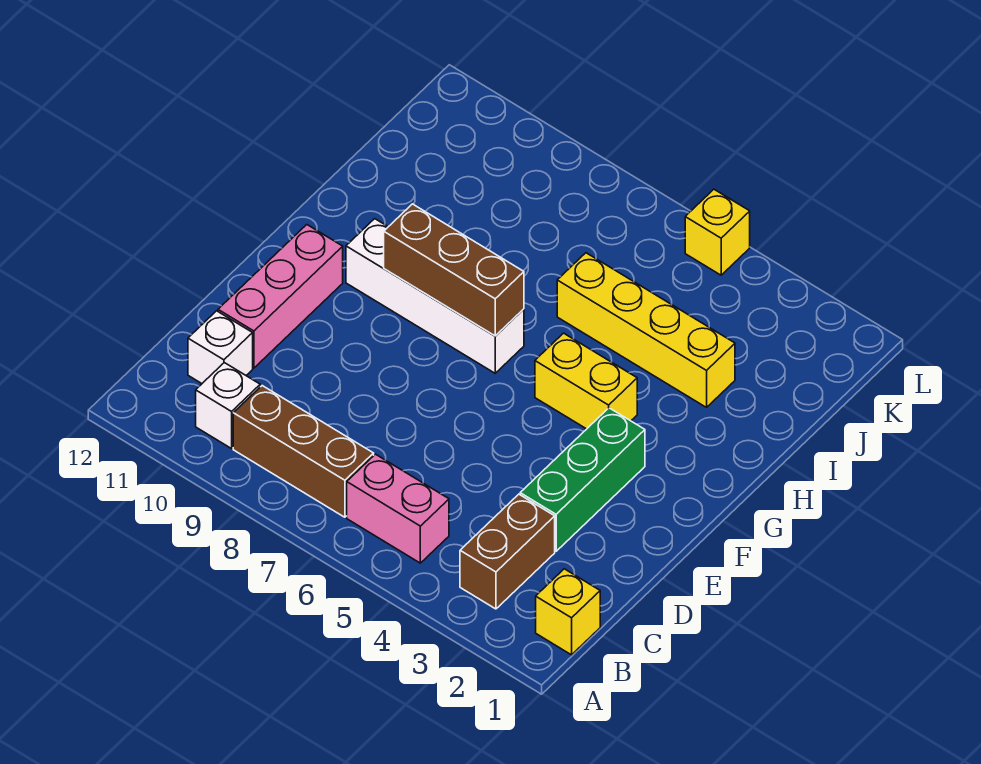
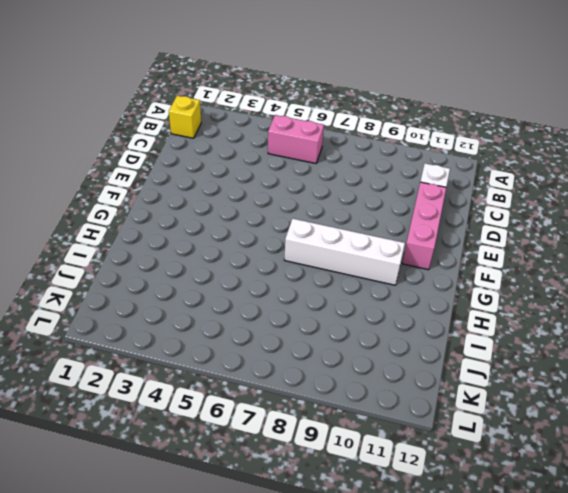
none -> brown brick B3:C3 level 1
none -> brown brick B7:B9 level 1
none -> white brick B10 level 1

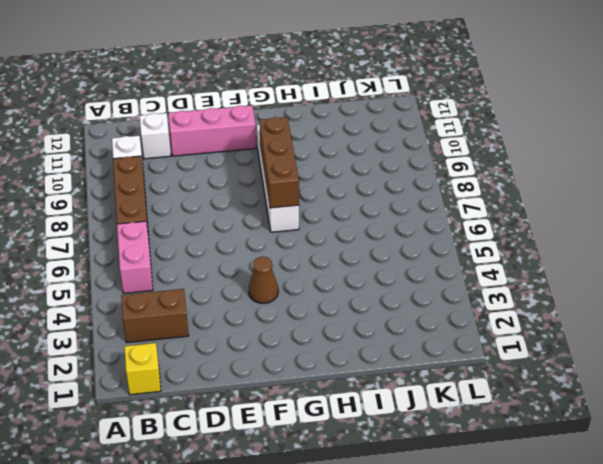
brown cone F4 level 1 -> none
none -> green brick D3:F3 level 1
none -> yellow brick G4:G5 level 1
none -> yellow brick I3:I6 level 1

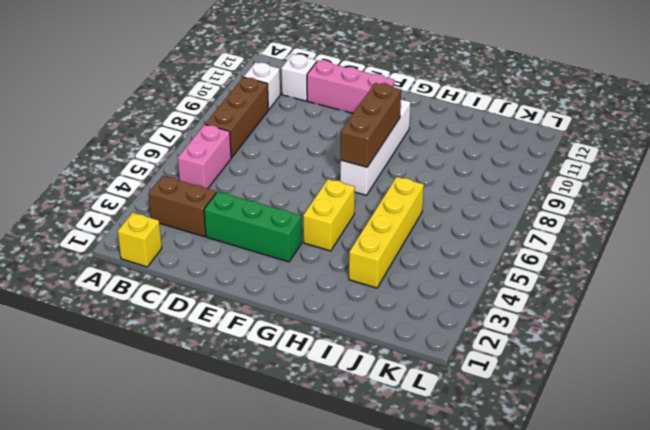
none -> yellow brick L5 level 1

